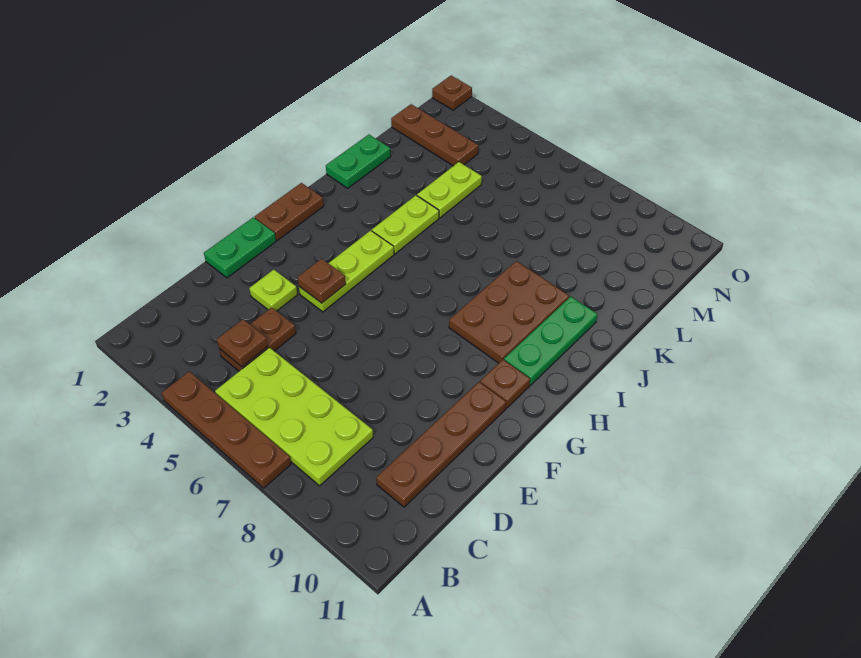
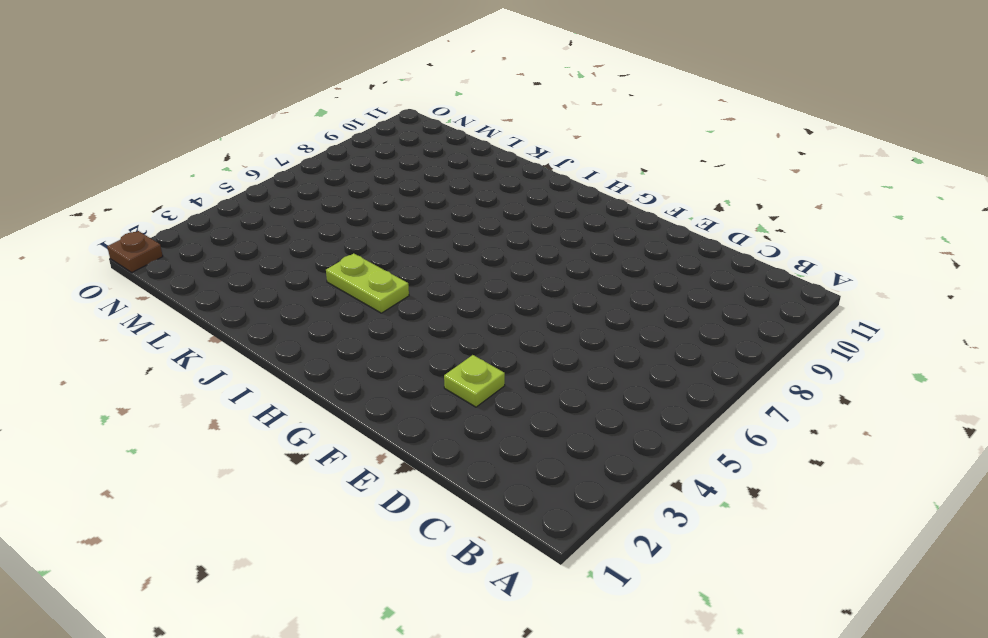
none -> brown plate A4:A7 level 1
none -> lime plate B5:C8 level 1
none -> brown plate C4:D4 level 1

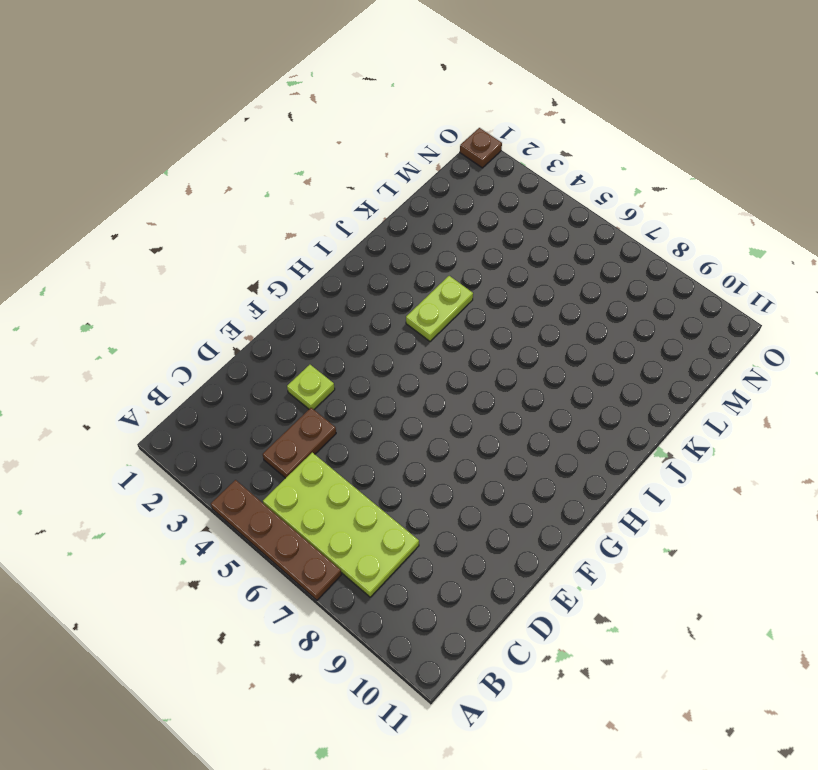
none -> brown plate C10:F10 level 1
none -> green plate E1:F1 level 1
none -> lime plate F4:H4 level 1

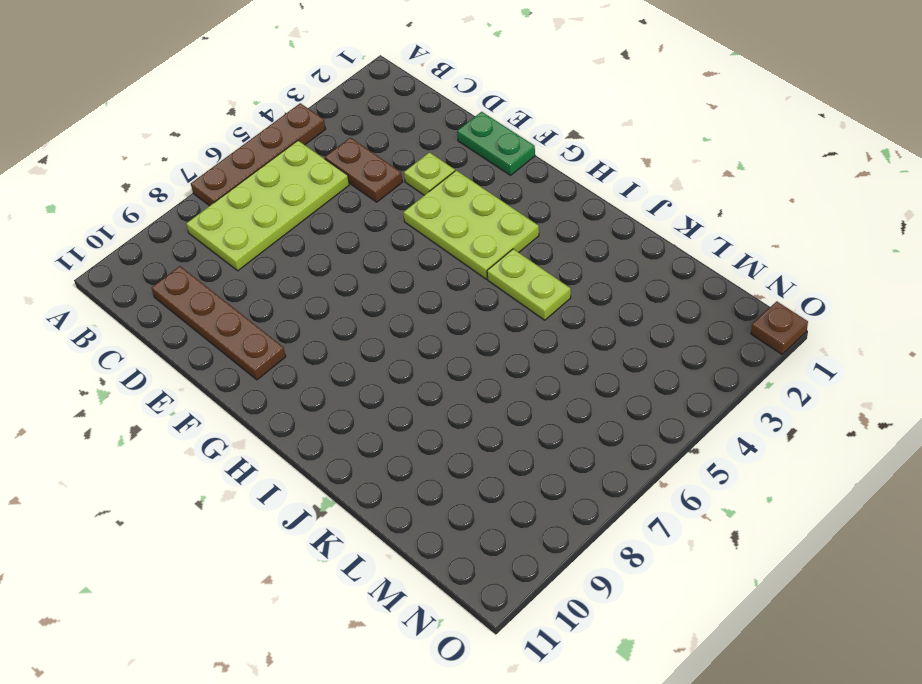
lime plate F3:H4 level 1 -> lime plate F4:H4 level 1
none -> brown plate G1:H1 level 1
none -> brown plate G10 level 1
none -> brown plate H8:J9 level 1

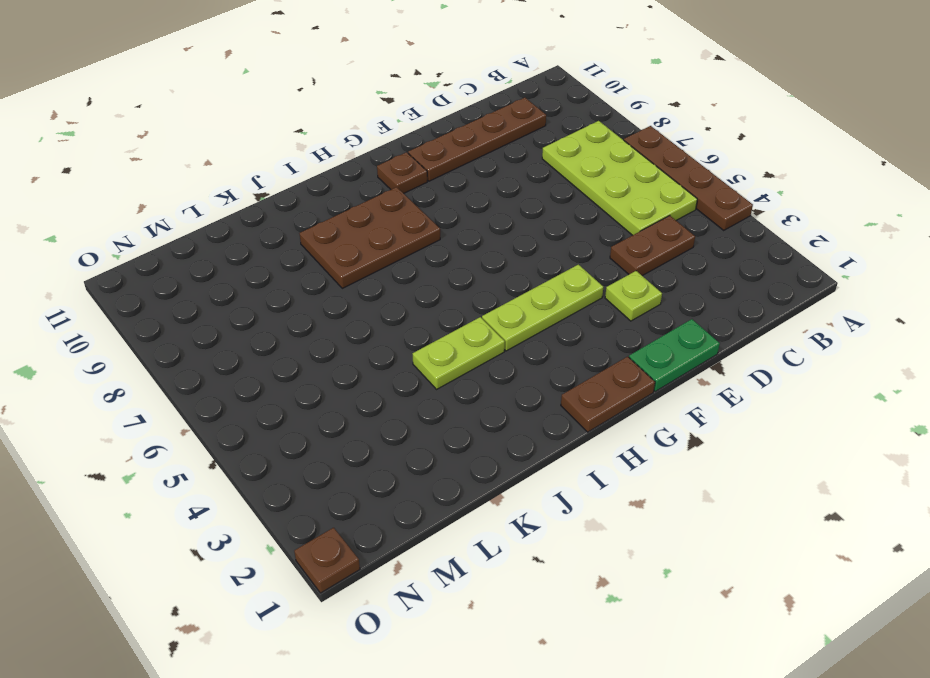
none -> green plate H10:J10 level 1
none -> green plate J1:K1 level 1
none -> lime plate K4:L4 level 1

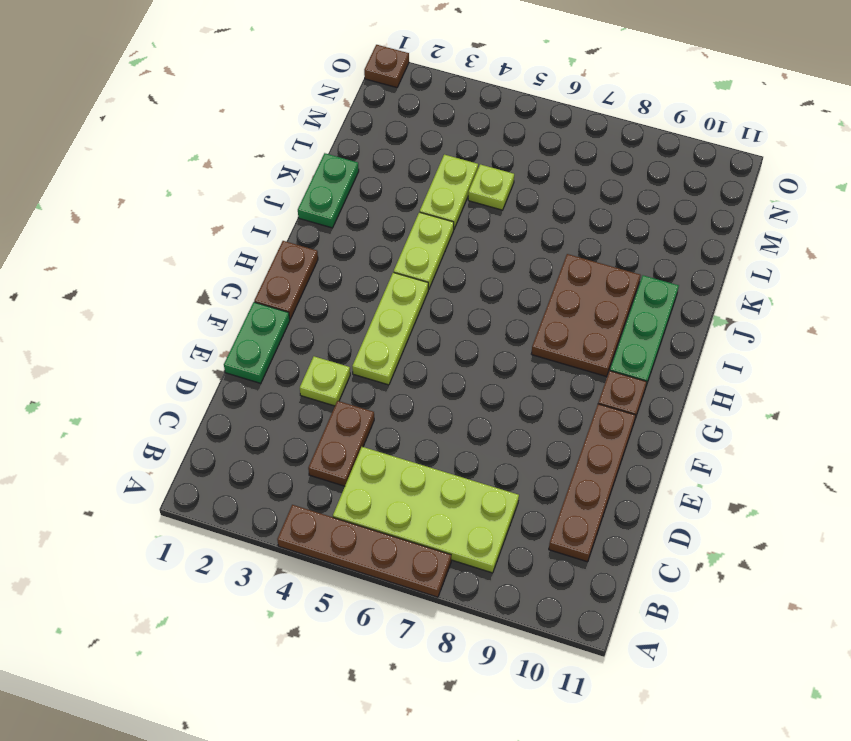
lime plate L5 level 1 -> none
none -> brown plate M1:M3 level 1
none -> brown plate C4 level 2
none -> brown plate F4 level 2

